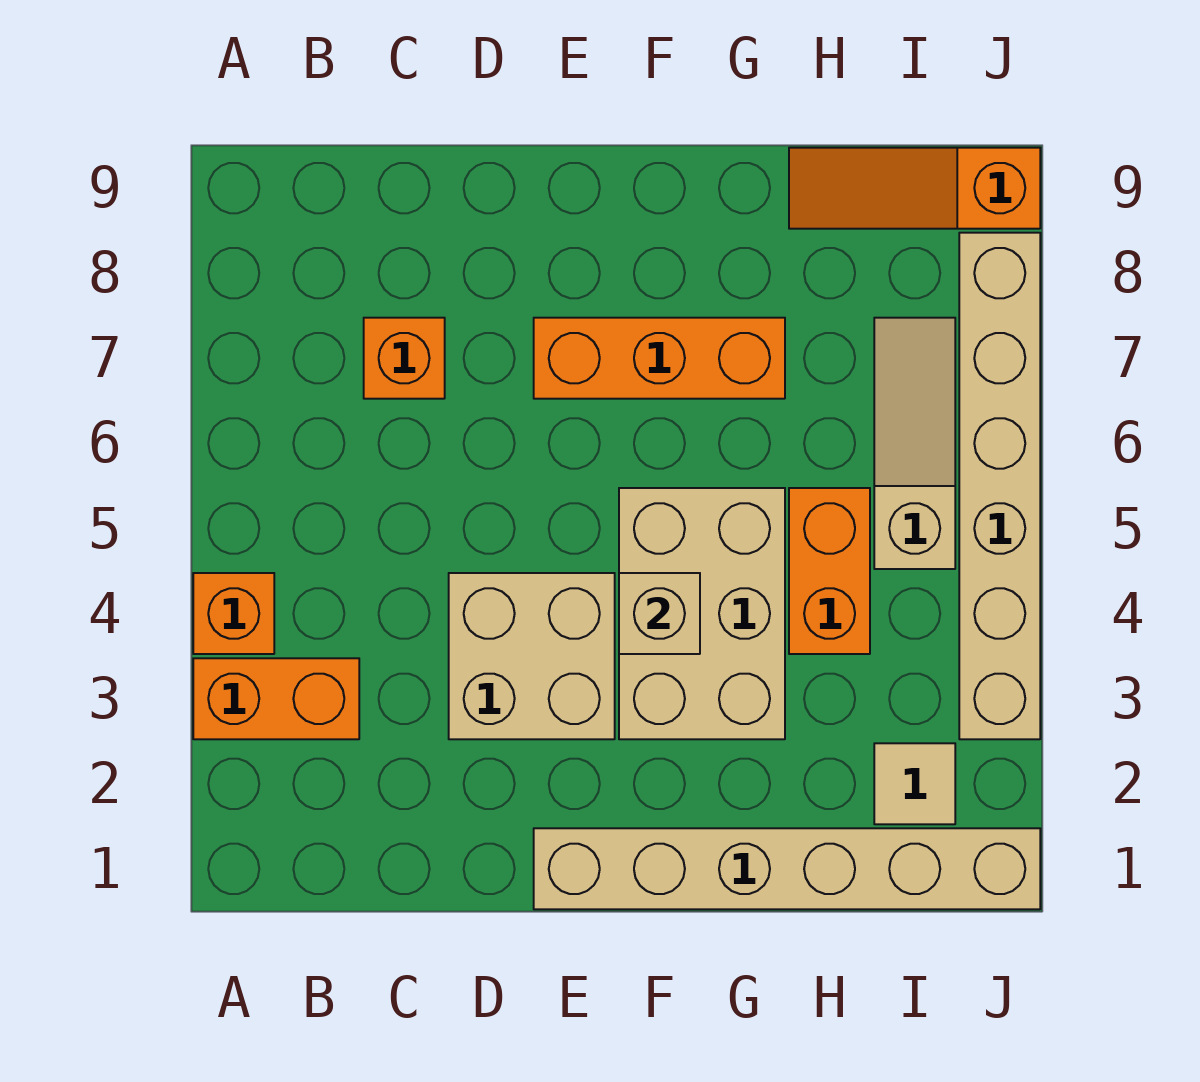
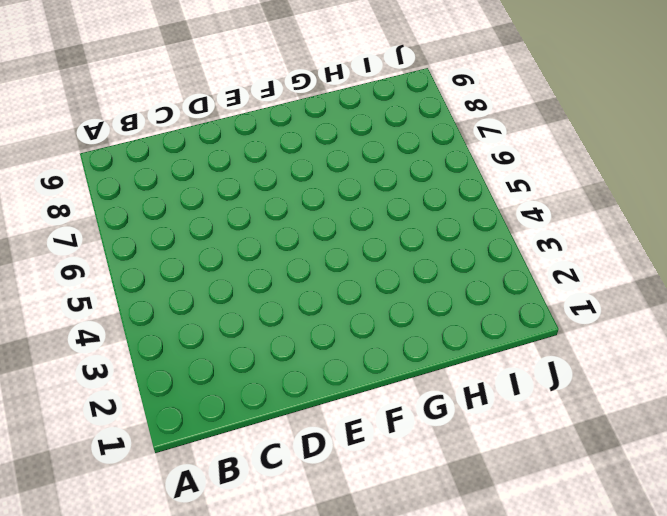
none -> orange brick A3:B3 level 1
none -> orange brick A4 level 1
none -> orange brick C7 level 1

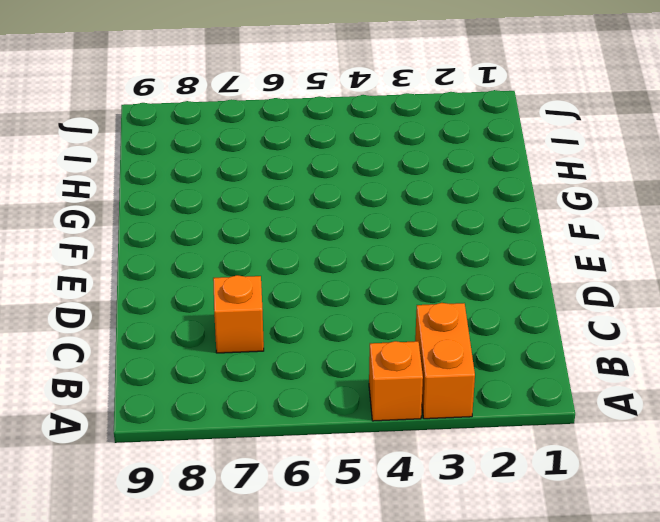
none -> tan brick D3:E4 level 1
none -> tan brick E1:J1 level 1
none -> orange brick E7:G7 level 1

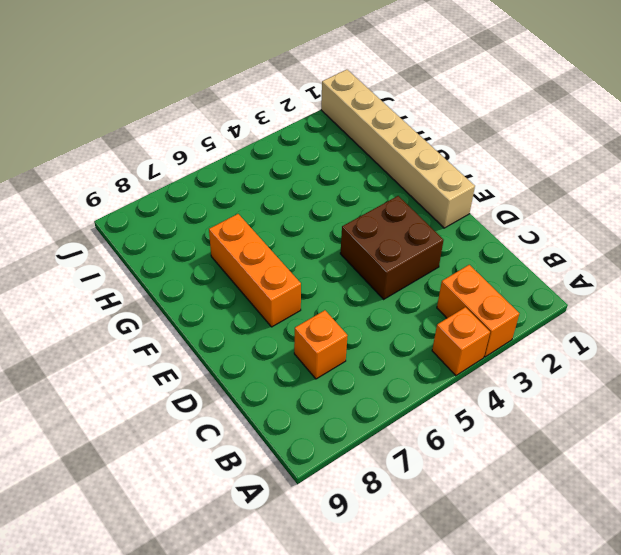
brown brick D3:E4 level 1 -> tan brick D3:E4 level 1
none -> tan brick F3:G5 level 1
none -> orange brick H4:H5 level 1
none -> orange slope H9:J9 level 1 top J

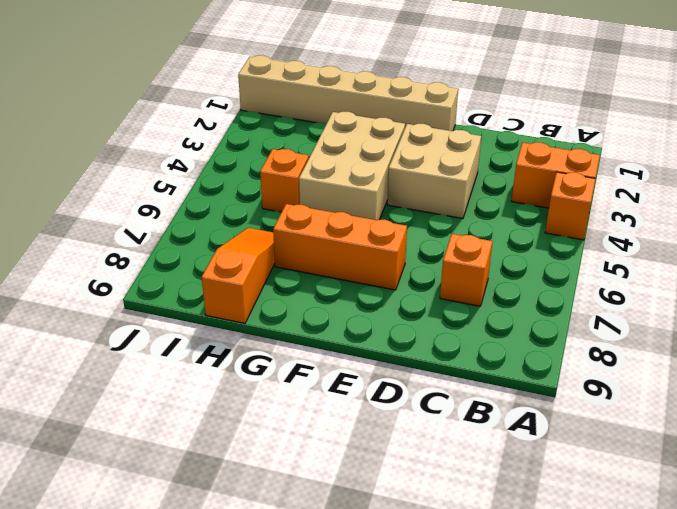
orange brick H5 level 1 -> orange brick H4:H5 level 1
orange slope H7:H9 level 1 top 9 -> orange slope H9:J9 level 1 top J
none -> tan tile I2 level 1
none -> tan slope I5:I7 level 1 top 5
none -> tan brick J3:J8 level 1

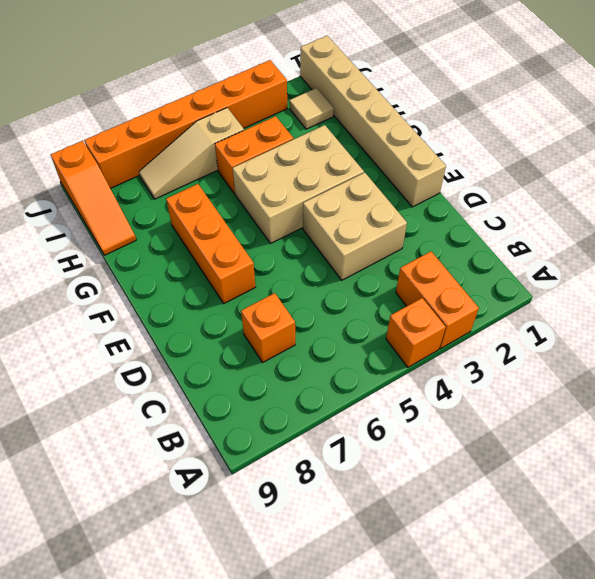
orange brick J3:J8 level 1 -> tan brick J3:J8 level 1
none -> tan brick F4 level 2

